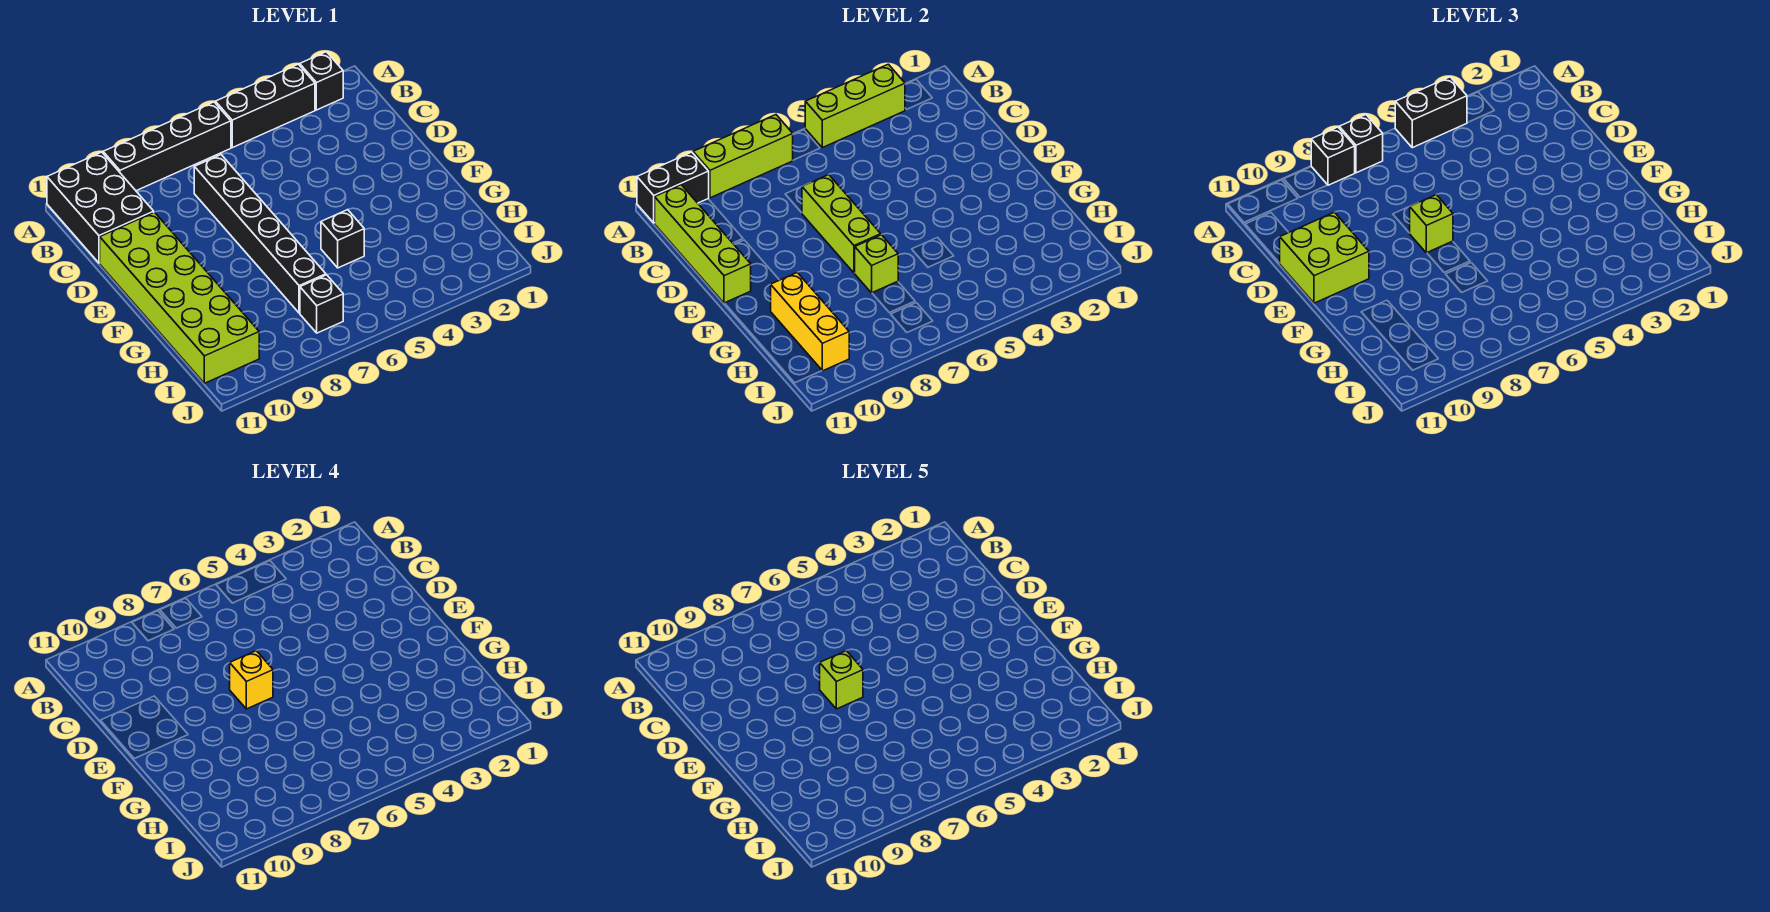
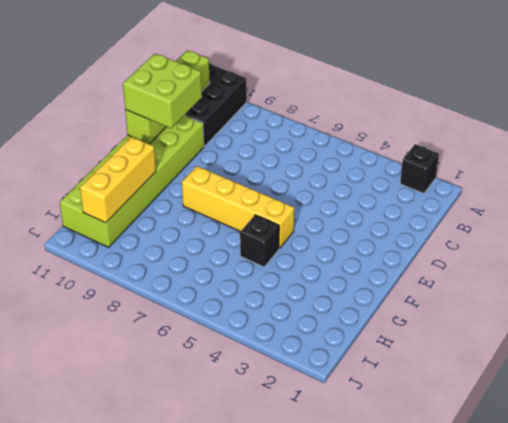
yellow brick F5:F8 level 1 -> black brick C7:H7 level 1
none -> black brick A3:A5 level 1
none -> black brick A6:A9 level 1
none -> black brick I7 level 1

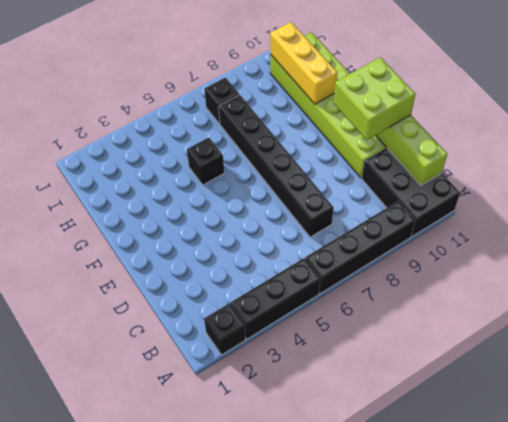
none -> lime brick A3:A5 level 2
none -> lime brick A7:A9 level 2
none -> black brick A10:A11 level 2

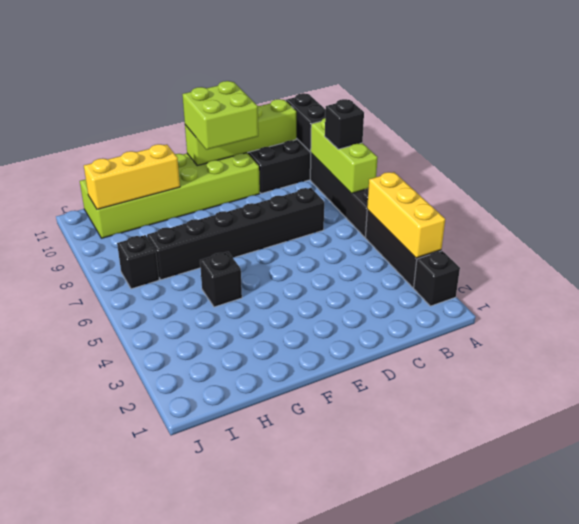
yellow brick A3:A5 level 2 -> lime brick A3:A5 level 2
none -> lime brick D7:F7 level 2
none -> lime brick G7 level 2
none -> black brick A4:A5 level 3

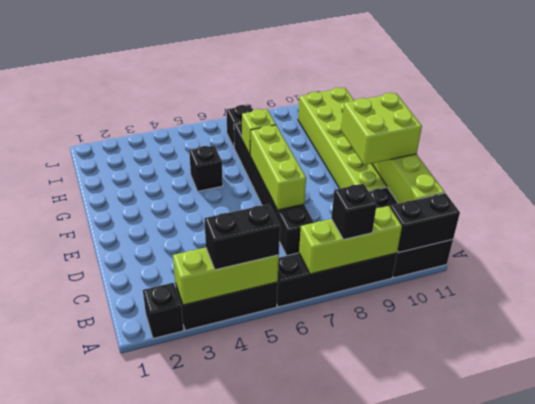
none -> yellow brick G10:I10 level 2
none -> black brick A7 level 3
none -> lime brick E7 level 3

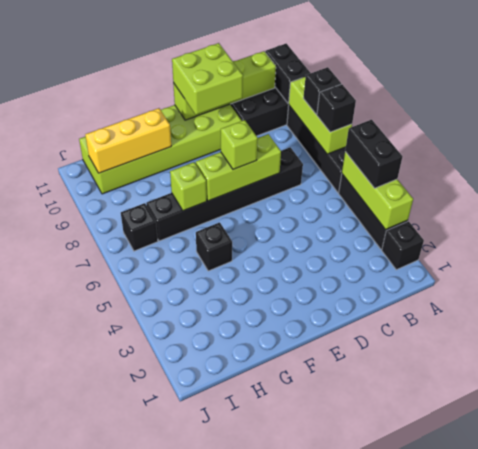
none -> yellow brick E7 level 4
none -> lime brick E7 level 5

